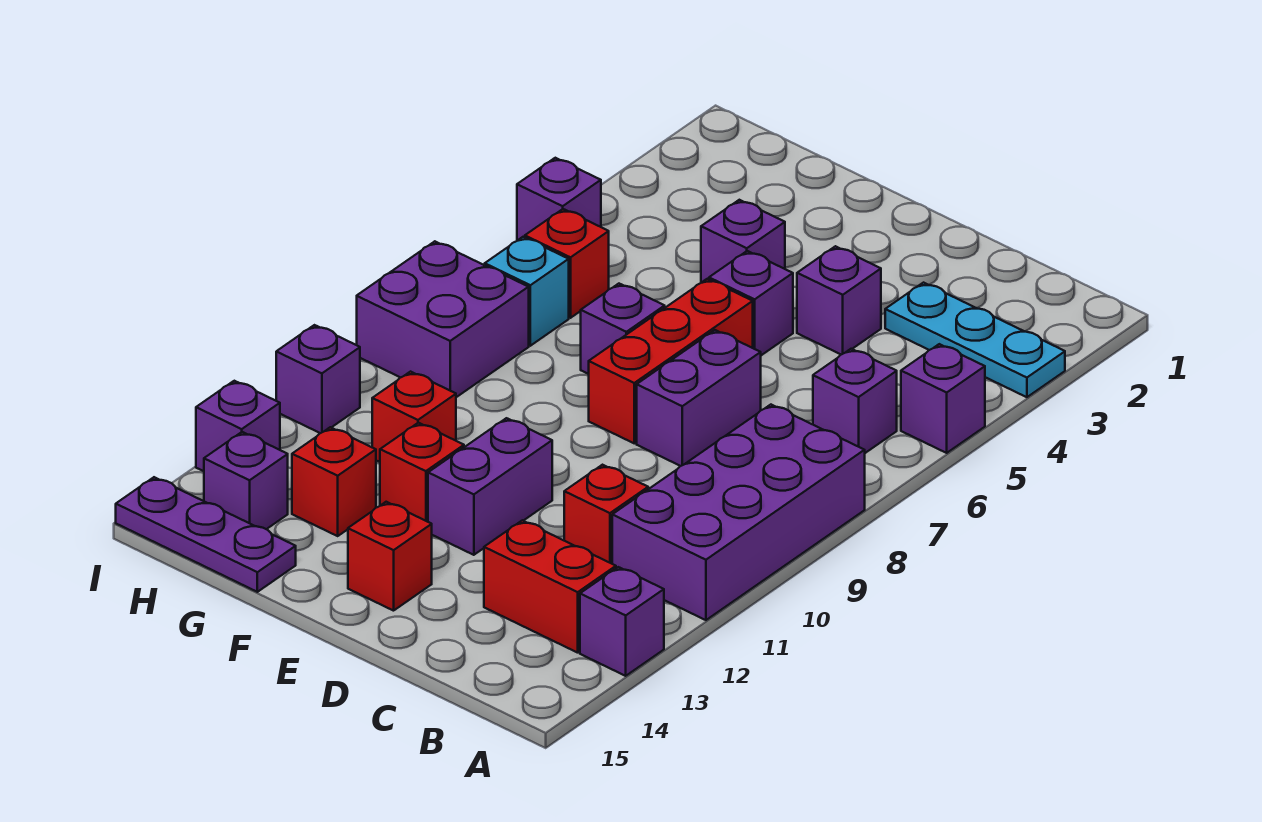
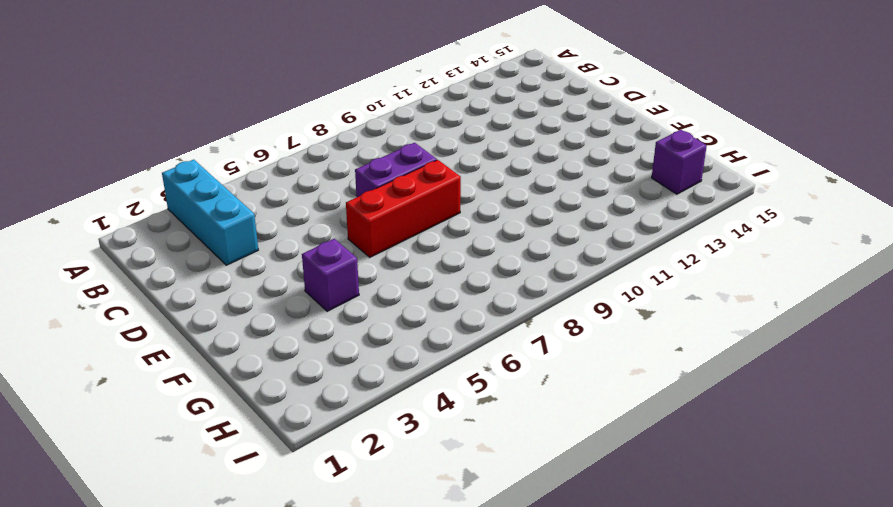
cyan brick A3:C3 level 1 -> cyan plate A3:C3 level 1
none -> purple brick A5 level 1
none -> purple brick A8:B11 level 1
none -> purple brick A13 level 1

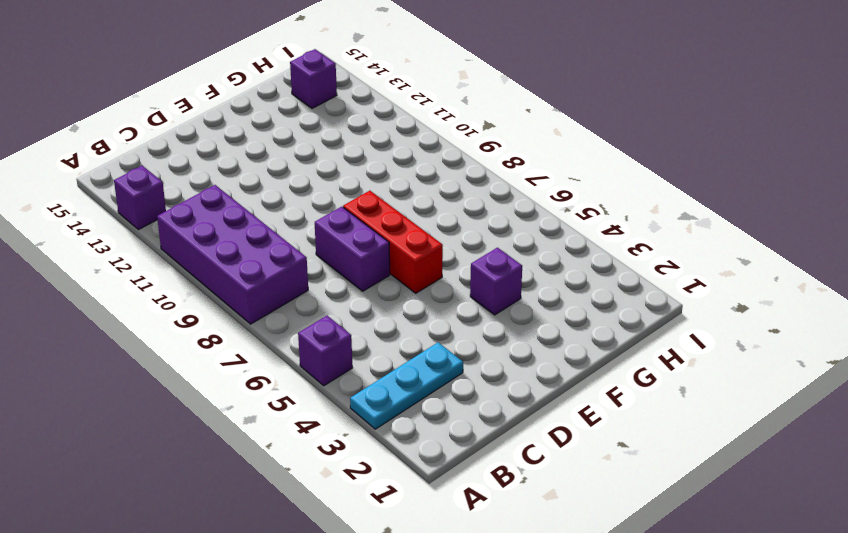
none -> purple brick B6 level 1
none -> red brick B13:C13 level 1
none -> red brick C11 level 1

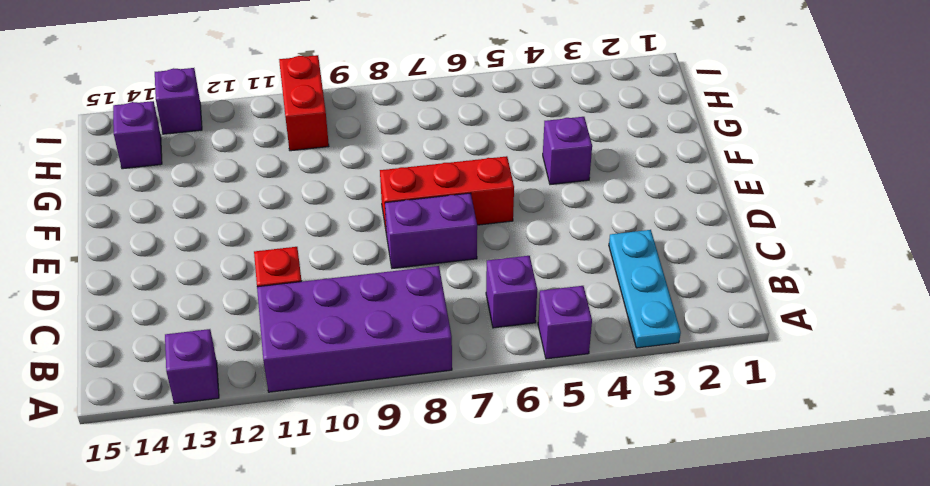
red brick H10:I10 level 1 -> red brick B13:C13 level 1
none -> purple brick D4 level 1
none -> purple brick E5 level 1
none -> purple brick E11:E12 level 1

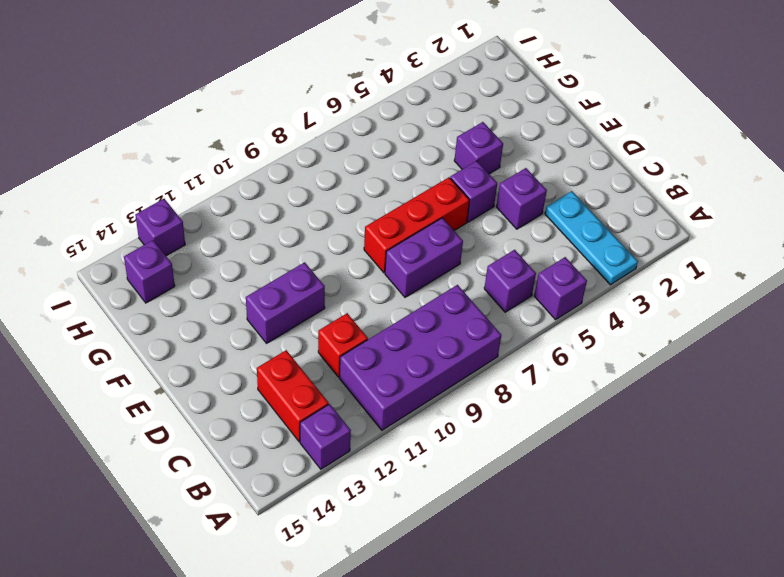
none -> red brick E14 level 1
none -> purple brick F7 level 1
none -> red brick F12 level 1

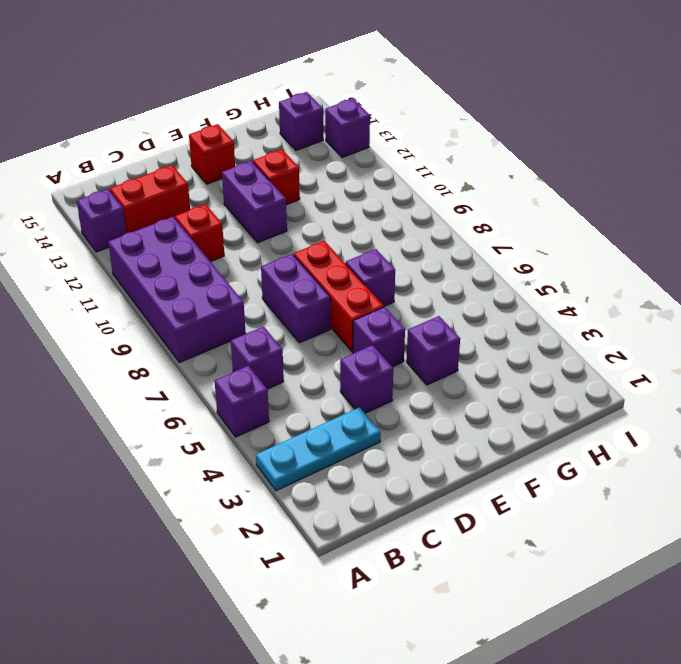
none -> red brick G11 level 1
none -> red brick G13 level 1
none -> purple plate G15:I15 level 1

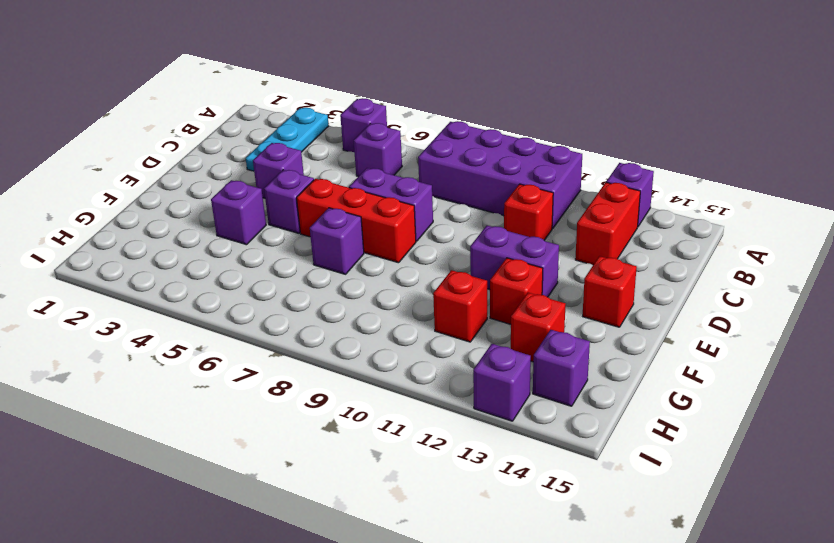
none -> purple plate G15:I15 level 1
none -> red brick H6 level 1
none -> cyan brick H7 level 1

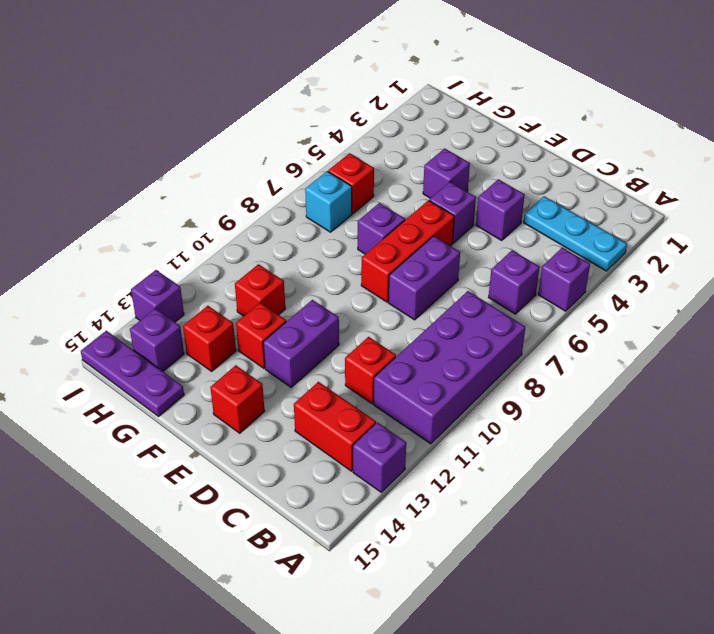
none -> purple brick H8:I9 level 1
none -> purple brick I5 level 1
none -> purple brick I11 level 1

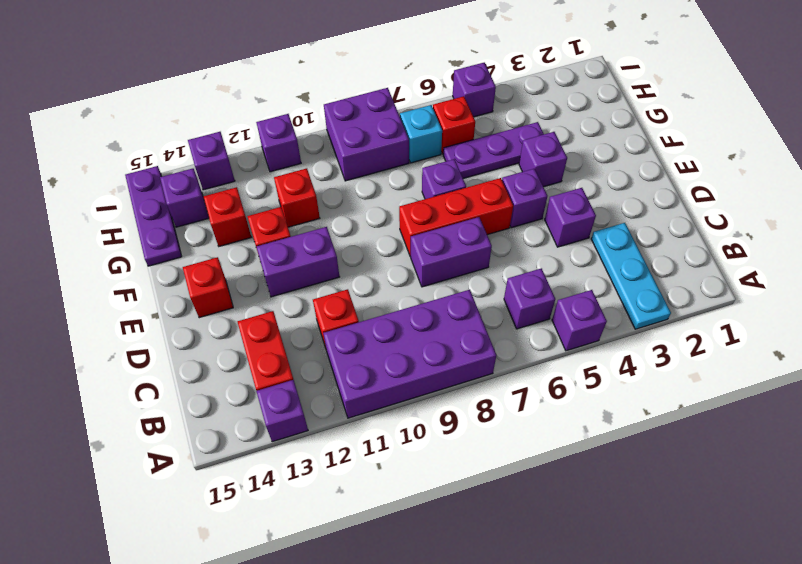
purple plate G4:G6 level 1 -> none

